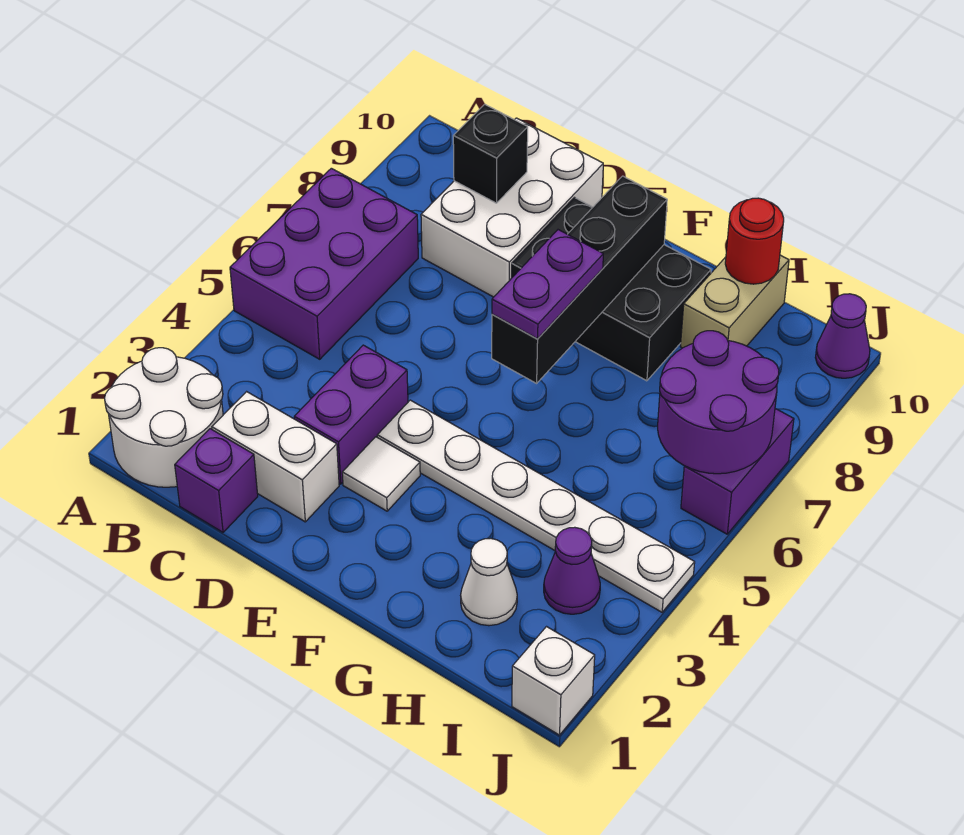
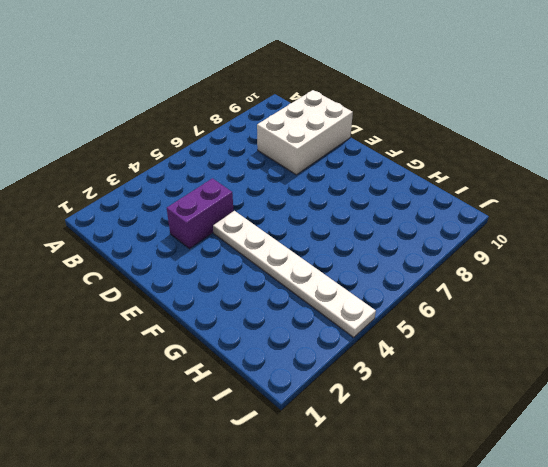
none -> white round brick A1:B2 level 1
none -> purple brick A5:B7 level 1
none -> purple brick C1 level 1

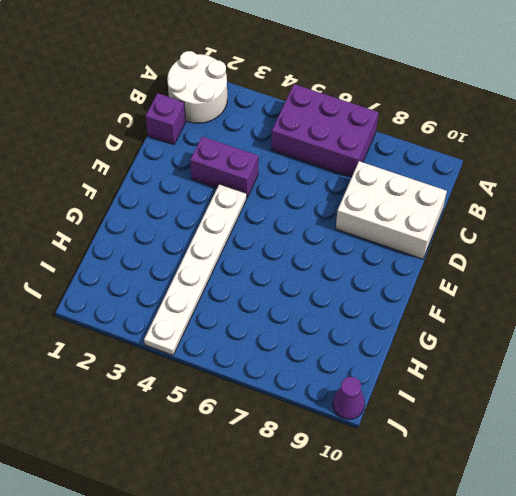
none -> white brick C2:D2 level 1
none -> white tile E3 level 1
none -> black brick E8:G9 level 1

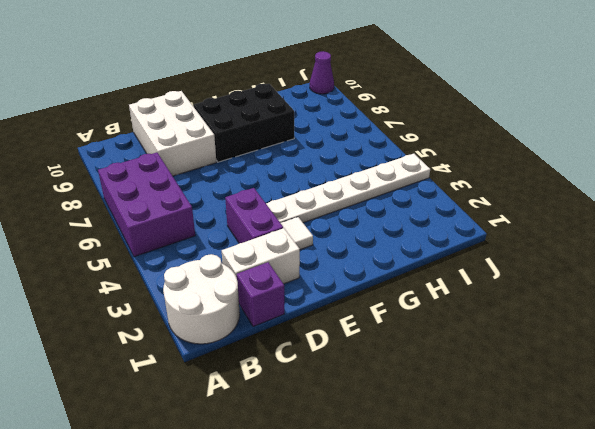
none -> white cone H2 level 1
none -> tan brick H9:H10 level 1
none -> purple cone I3 level 1

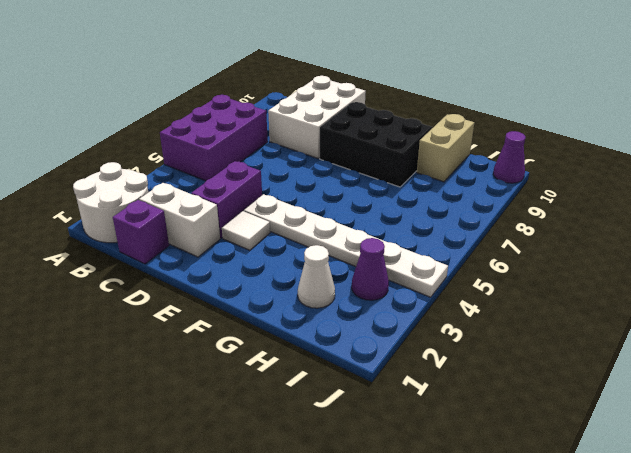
none -> white brick J1 level 1
none -> purple brick J6:J7 level 1
none -> black brick C9 level 2

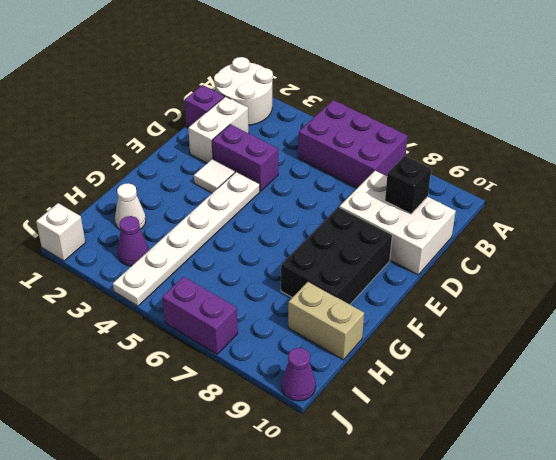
none -> black brick F6:F9 level 2
none -> red round brick H10 level 2
none -> purple round brick I6:J7 level 2

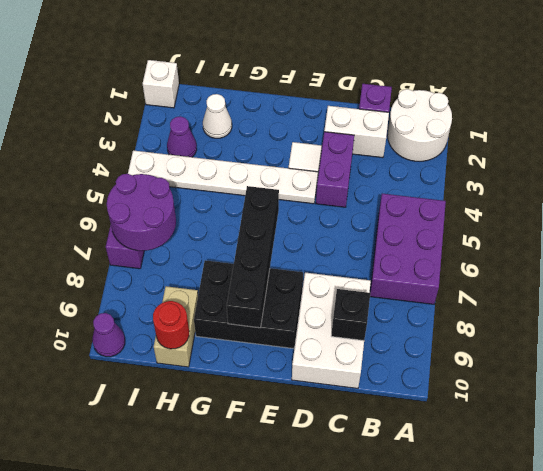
none -> purple plate F6:F7 level 3

